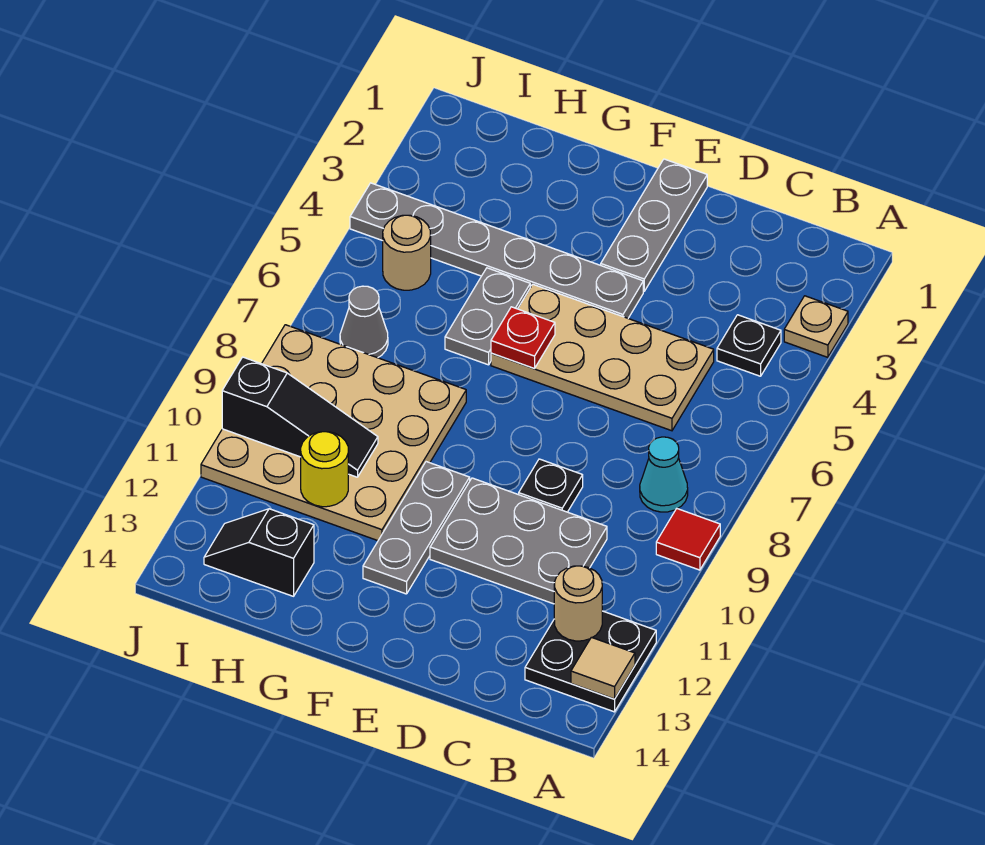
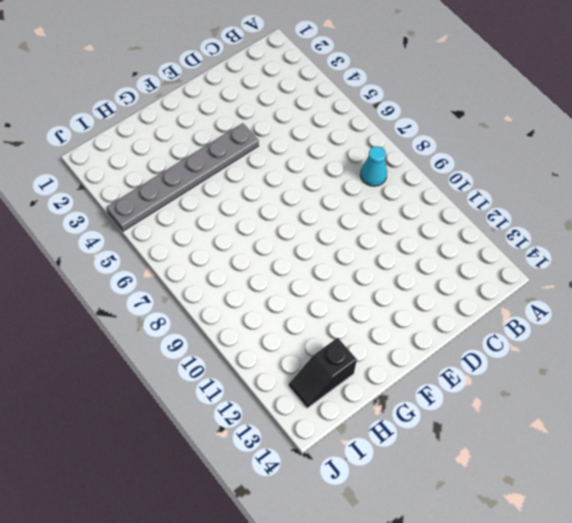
none -> tan plate A3 level 1
none -> red tile A9 level 1
none -> black plate A12:B13 level 1

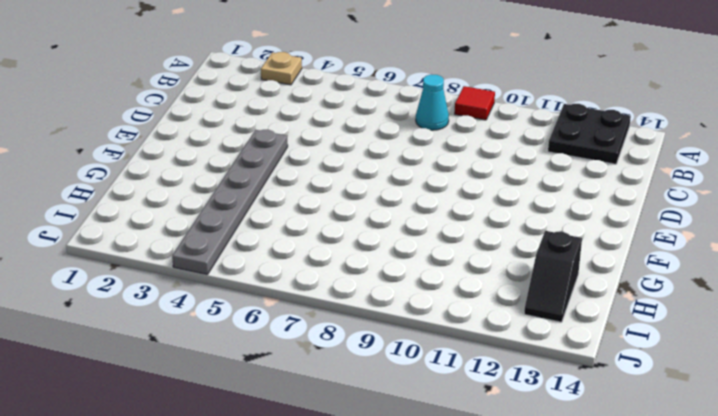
none -> black plate B4 level 1
none -> tan plate C5:F6 level 1
none -> grey plate C10:E11 level 1

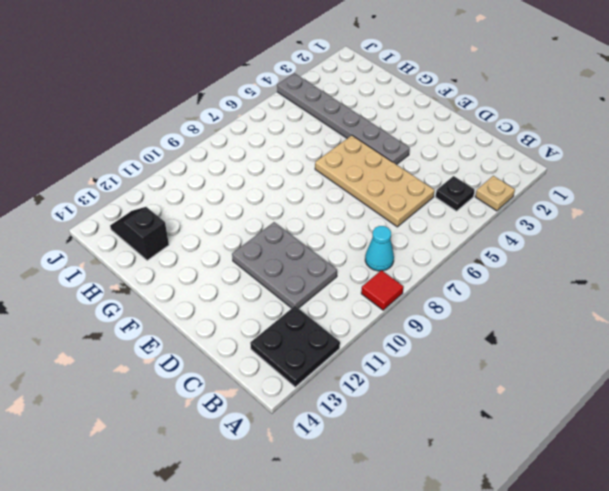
none -> black plate D9 level 1
none -> grey plate E1:E3 level 1
none -> grey plate F10:F12 level 1

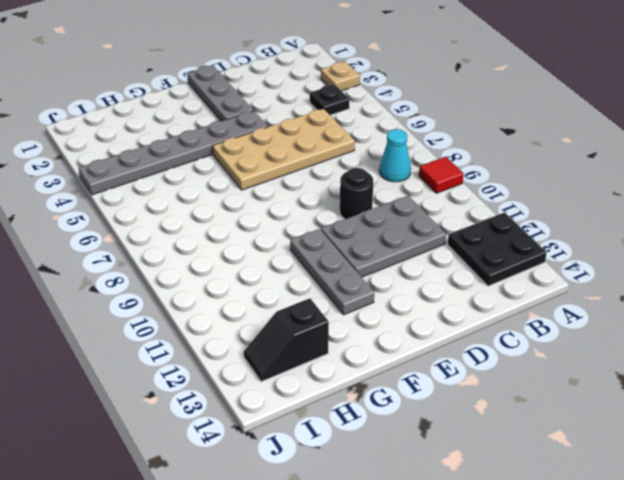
black round brick D9 level 1 -> black plate D9 level 1
none -> grey plate G5:G6 level 1
none -> tan plate G8:J11 level 1
none -> tan round brick I5 level 1

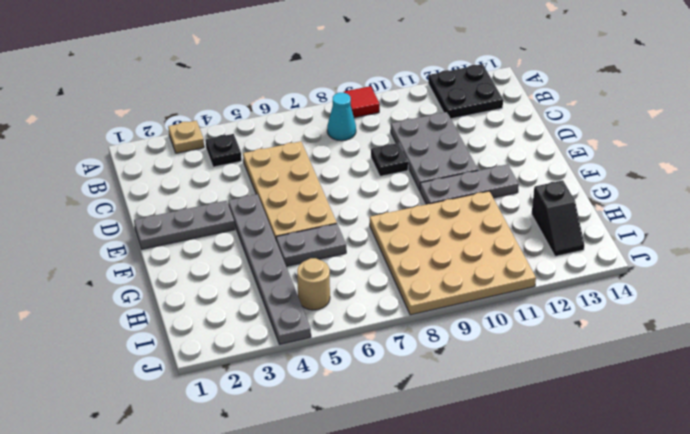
none -> grey cone I7 level 1
none -> tan tile A13 level 2
none -> tan round brick B12 level 2

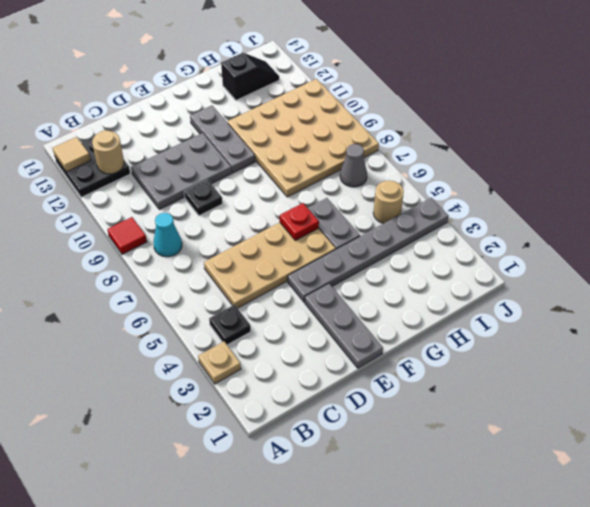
none -> black slope H10:J10 level 2 top J
none -> yellow round brick H11 level 2

